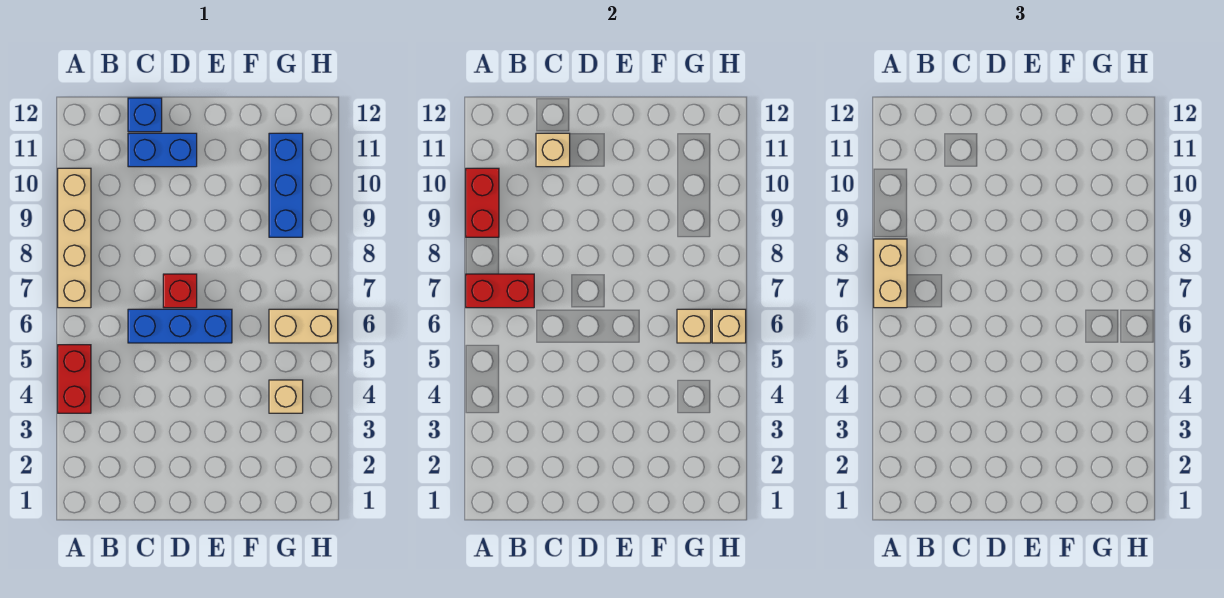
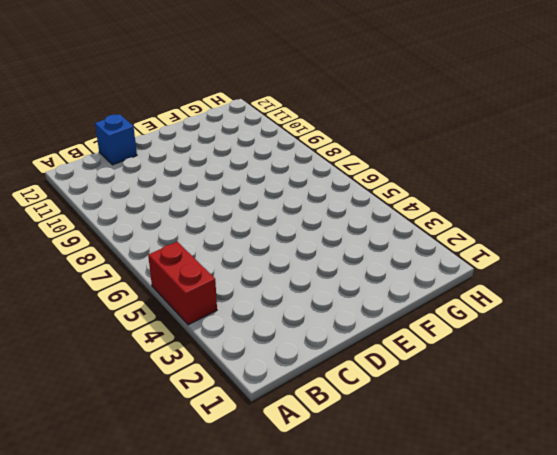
none -> tan brick A7:A10 level 1
none -> blue brick C6:E6 level 1
none -> blue brick C11:D11 level 1

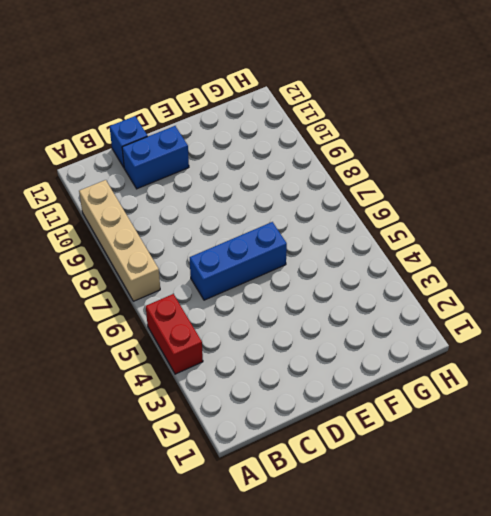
none -> red brick D7 level 1
none -> tan brick G4 level 1
none -> tan brick G6:H6 level 1

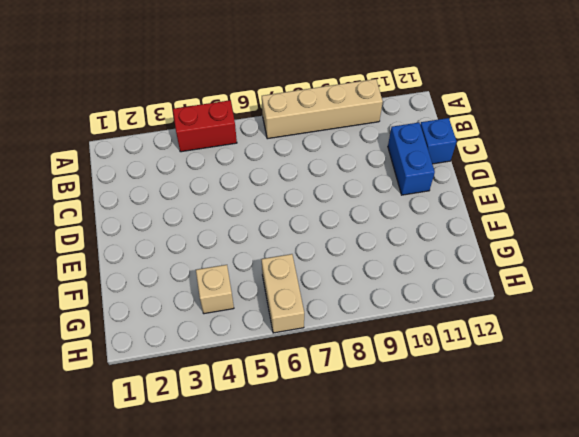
none -> blue brick C6:E6 level 1
none -> red brick D7 level 1
none -> blue brick G9:G11 level 1

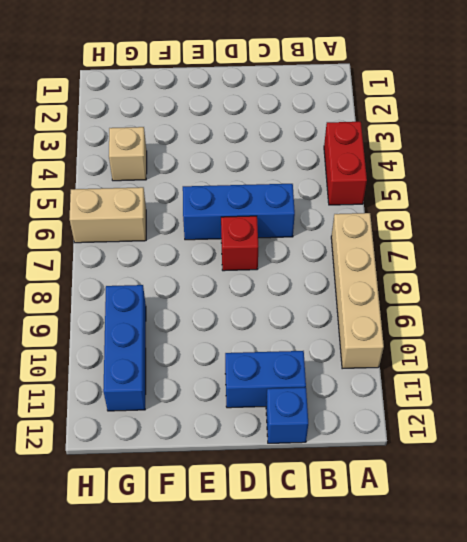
none -> red brick A7:B7 level 2
none -> red brick A9:A10 level 2
none -> tan brick C11 level 2

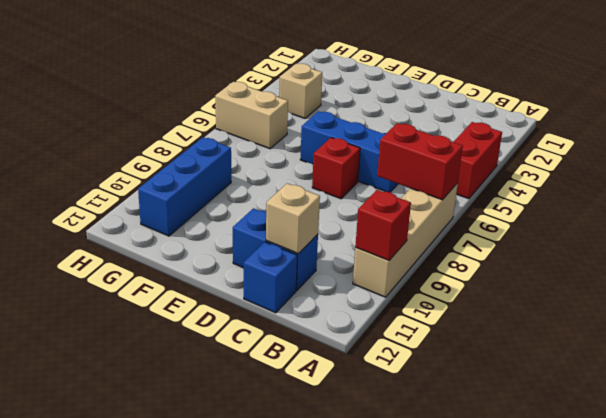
red brick A10 level 2 -> red brick A9:A10 level 2
none -> tan brick G6 level 2
none -> tan brick H6 level 2
none -> tan brick A7:A8 level 3

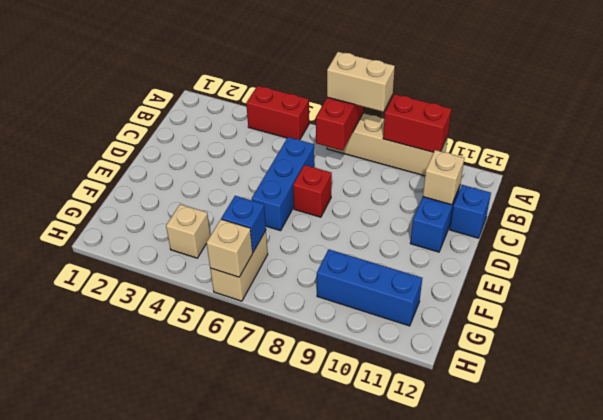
blue brick G6 level 2 -> tan brick G6 level 2

